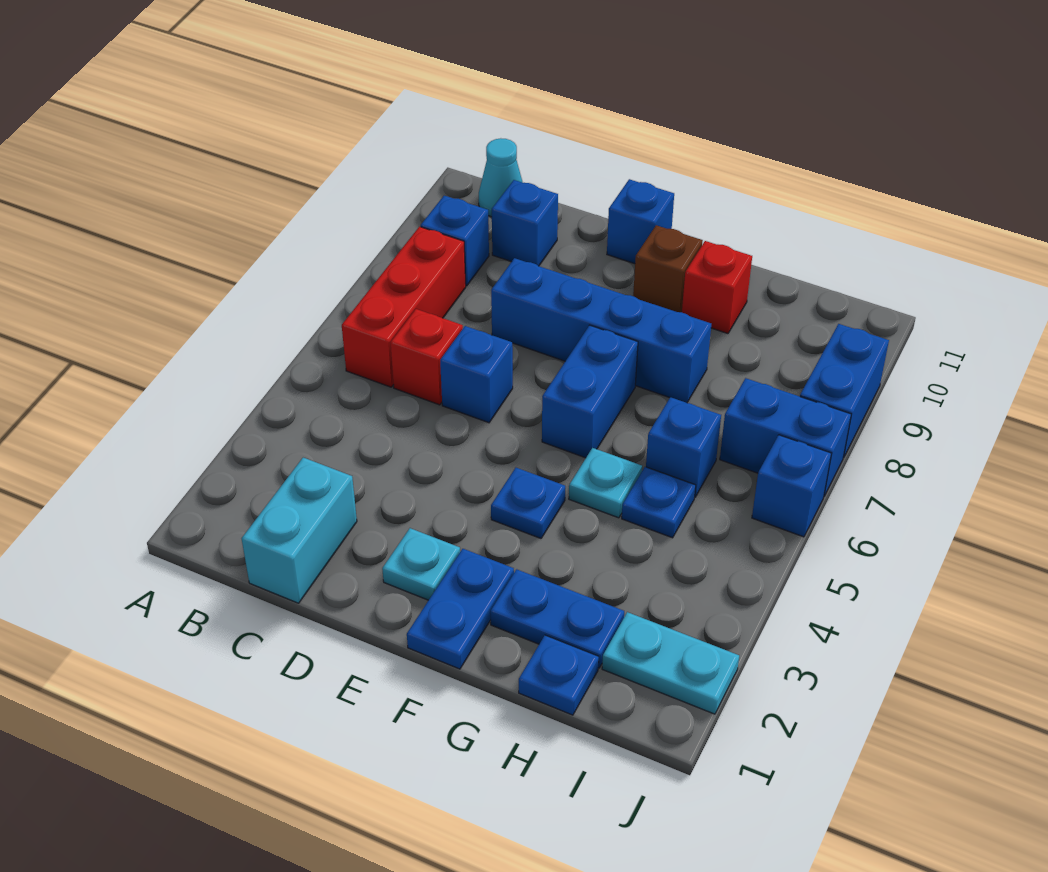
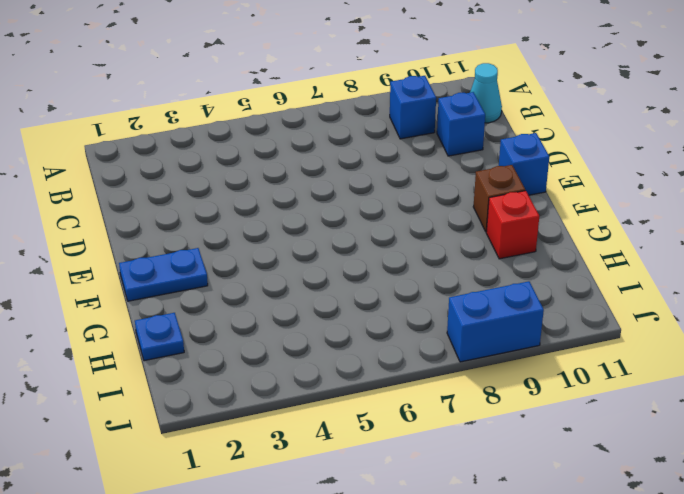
none -> red brick B6:B8 level 1
none -> cyan brick C1:C2 level 1
none -> red brick C6 level 1

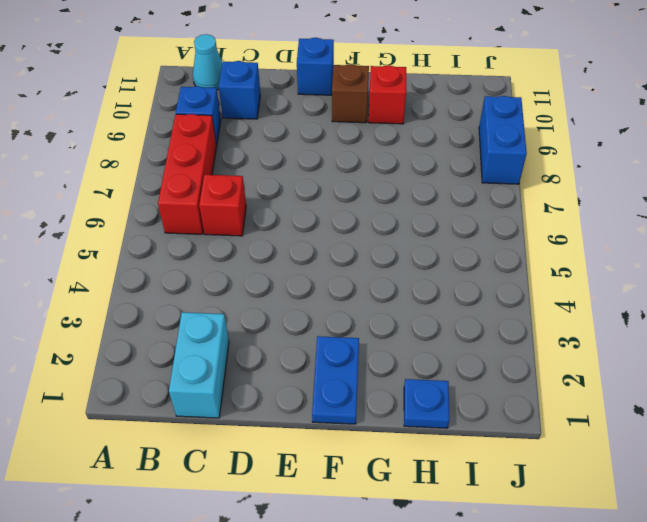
none -> blue brick D6 level 1
none -> blue brick D8:G8 level 1
none -> cyan plate E2 level 1

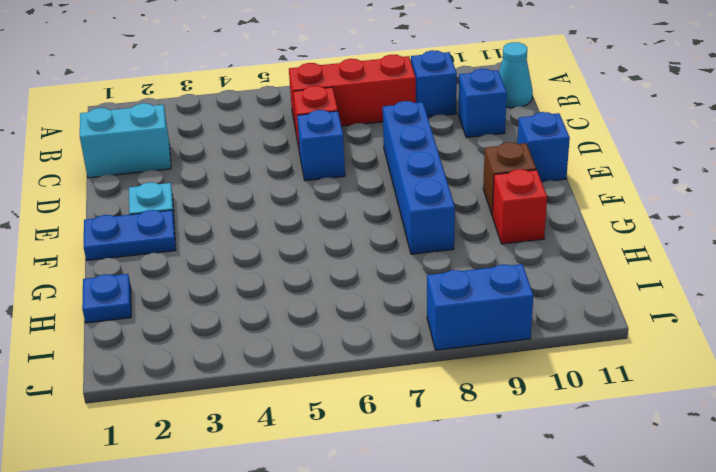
none -> blue plate F4 level 1
none -> blue brick F6:F7 level 1
none -> blue plate G2:H2 level 1

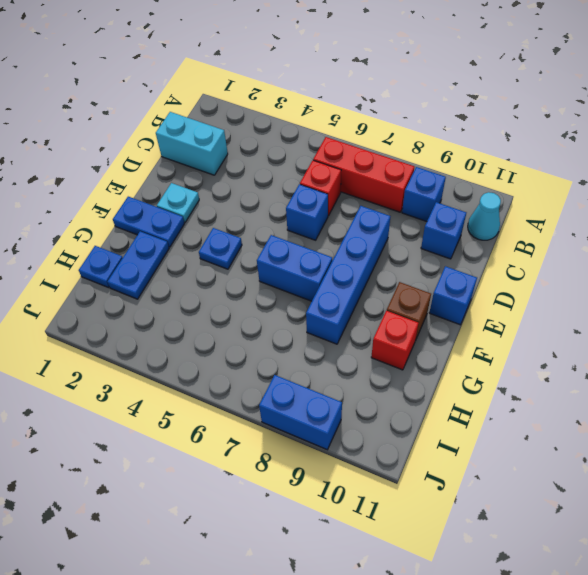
none -> cyan plate G5 level 1
none -> blue plate H5 level 1
none -> blue brick H6 level 1

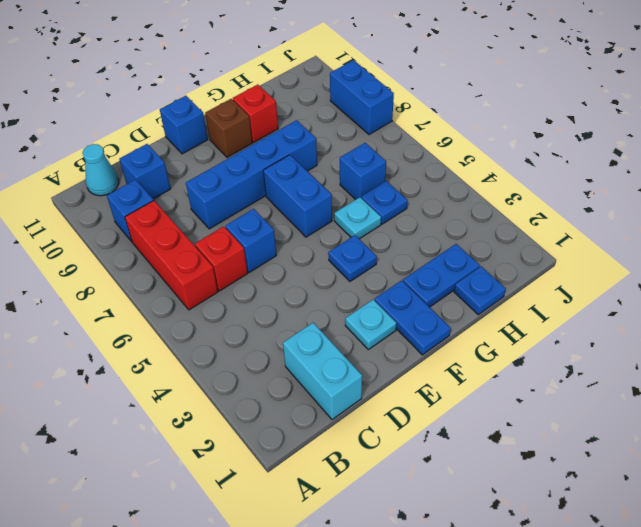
none -> cyan plate I2:J2 level 1
none -> blue brick I7:J7 level 1
none -> blue brick J6 level 1

